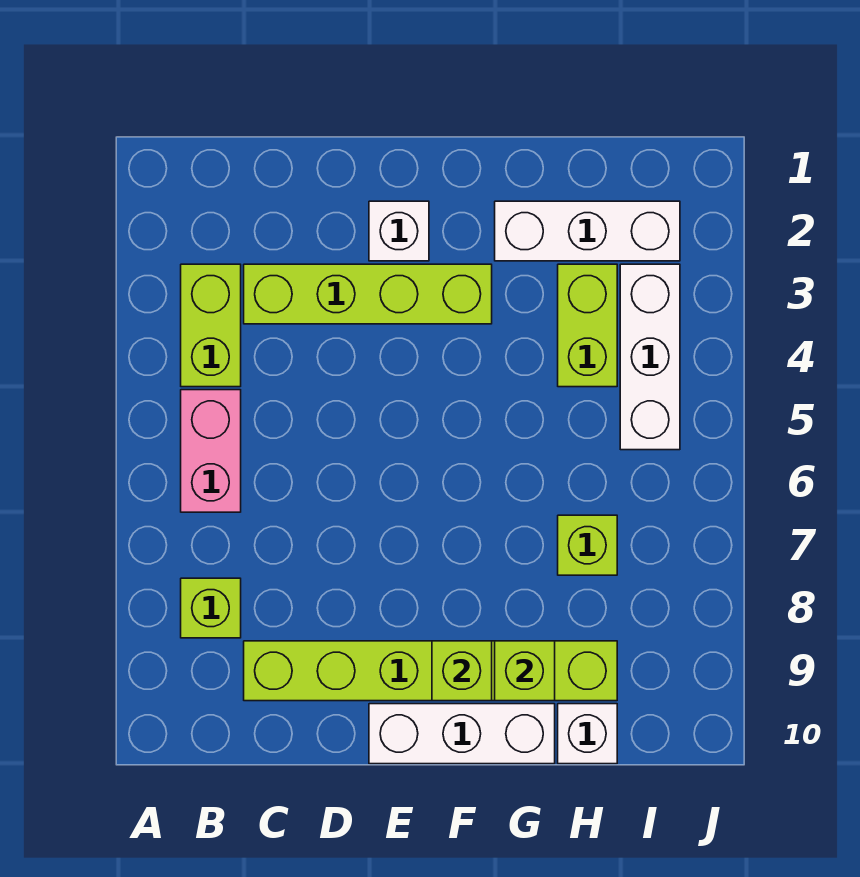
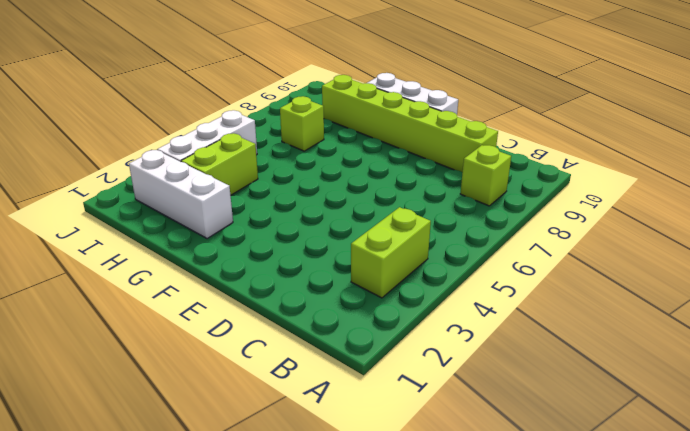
none -> pink brick B5:B6 level 1
none -> lime brick C3:F3 level 1
none -> white brick E2 level 1

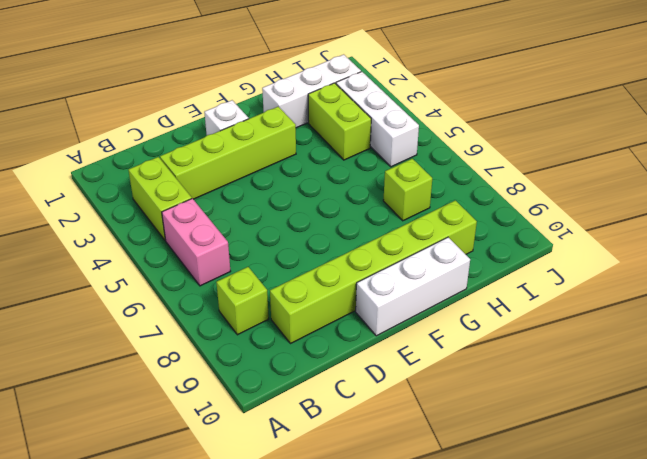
none -> white brick H10 level 1
none -> lime brick F9 level 2
none -> lime brick G9 level 2

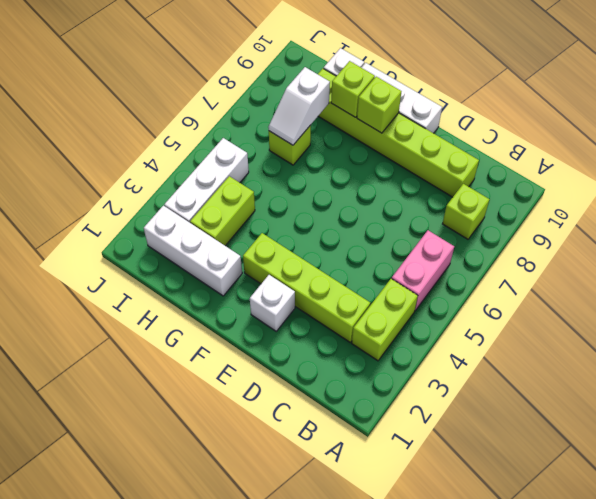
white slope H7:H8 level 2 top 8 -> none

